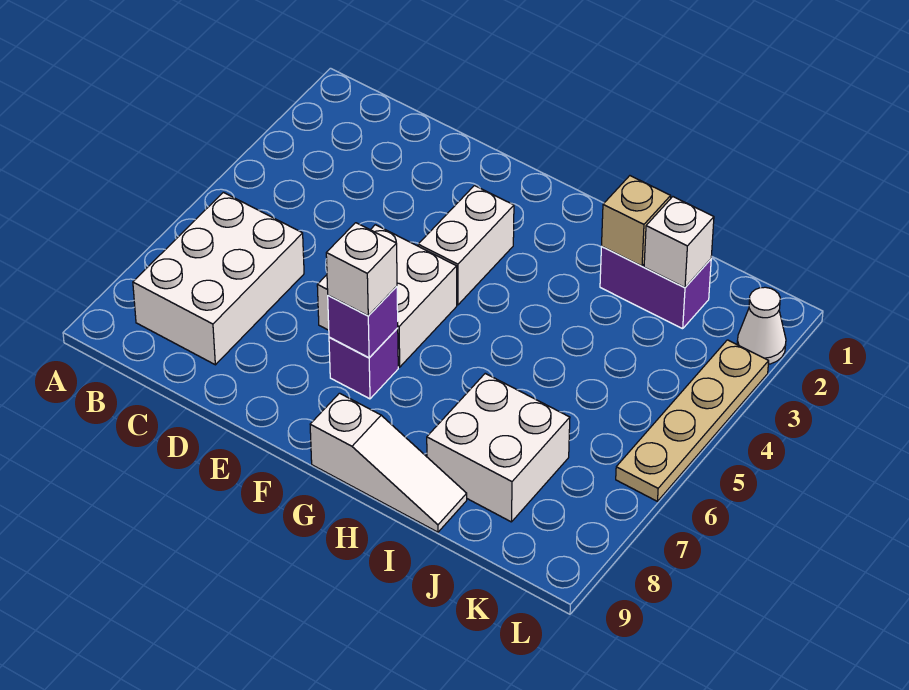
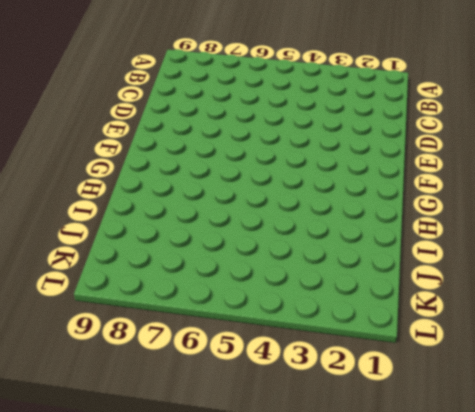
none -> white brick B6:C8 level 1
none -> white brick E5:F6 level 1
none -> white brick F3:F4 level 1

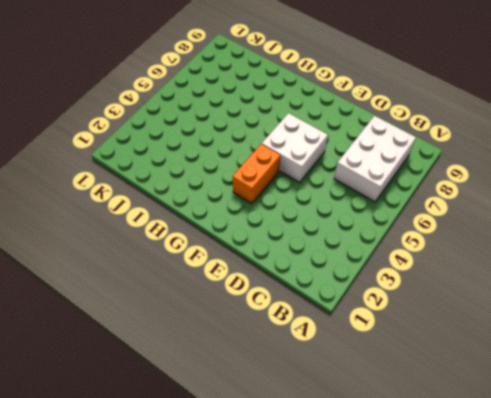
orange brick F3:F4 level 1 -> white brick F3:F4 level 1
none -> purple brick F7 level 1
none -> white slope G9:I9 level 1 top G
none -> purple brick I2:J2 level 1

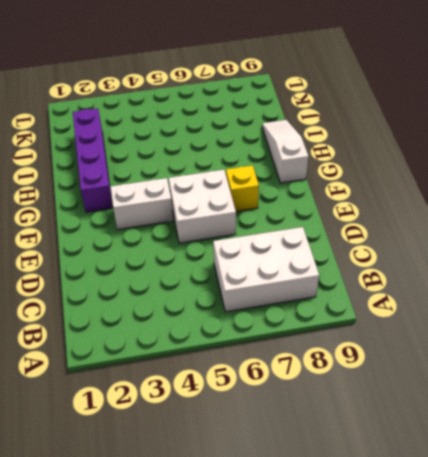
yellow brick F7 level 1 -> purple brick F7 level 1
purple brick G2:J2 level 1 -> purple brick I2:J2 level 1
none -> white brick I7:J8 level 1
none -> white cone L2 level 1
none -> tan plate L3:L6 level 1

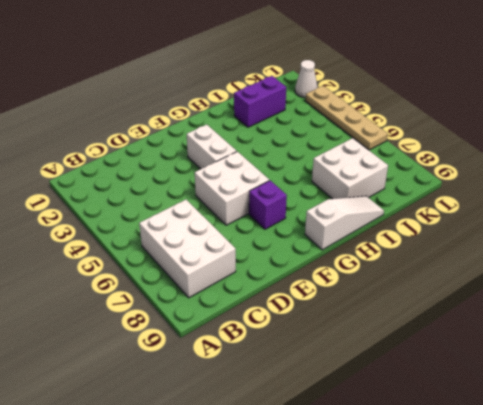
none -> purple brick F7 level 2
none -> tan brick I2 level 2
none -> white brick J2 level 2

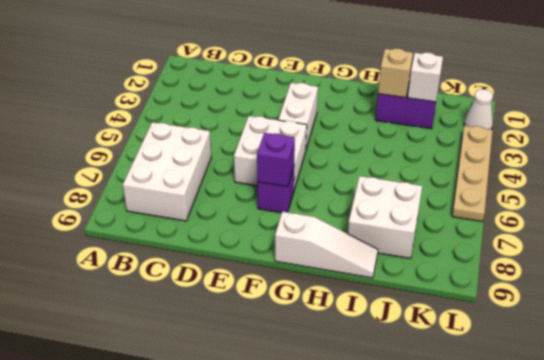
none -> white brick F7 level 3

